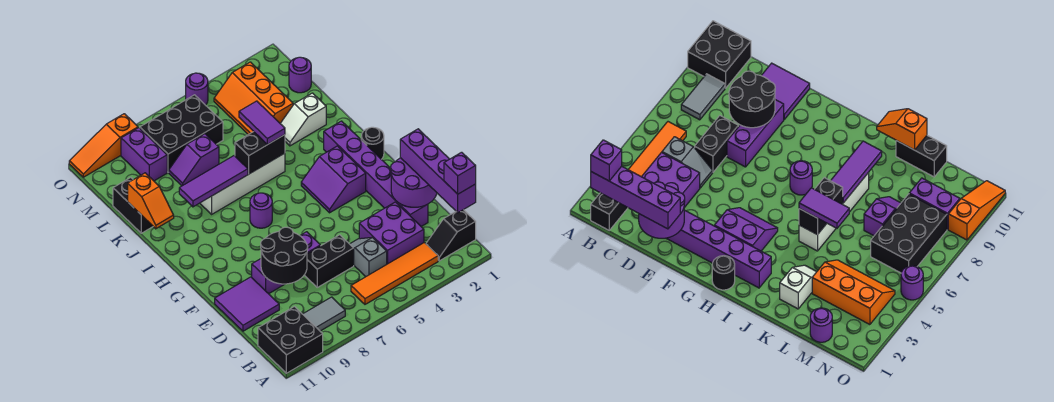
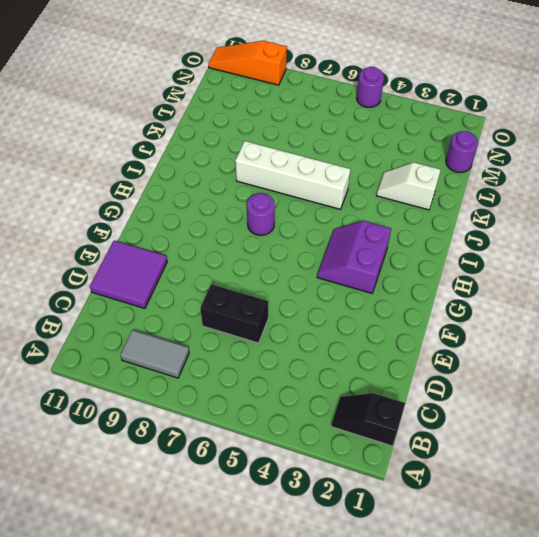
none -> black brick A10:B11 level 1
none -> orange tile B3:B6 level 1
none -> purple brick C3:D4 level 1
none -> grey slope C5:D5 level 1 top C

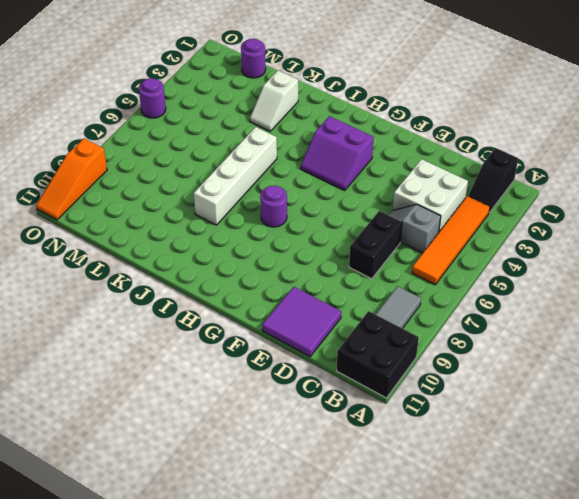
white brick C3:D4 level 1 -> purple brick C3:D4 level 1
none -> purple brick D2:I2 level 1
none -> purple brick E7:E9 level 1
none -> black round brick H1 level 1
none -> black brick K11:L11 level 1

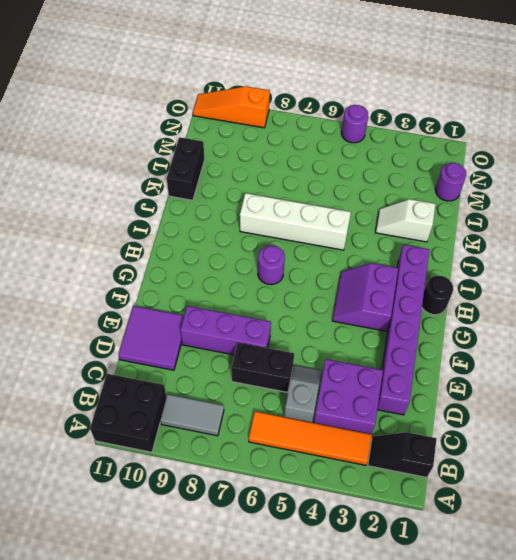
none -> orange slope L3:N4 level 1 top 3
none -> purple slope L7:L8 level 1 top 7
none -> black brick M6:N8 level 1
none -> purple brick M9:N9 level 1

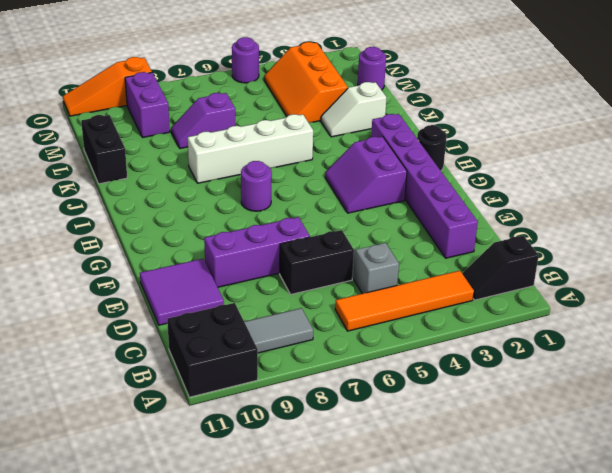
none -> purple brick C3:D4 level 1
none -> black brick M6:N8 level 1
none -> purple round brick D1:E2 level 2
none -> black round brick D8:E9 level 2

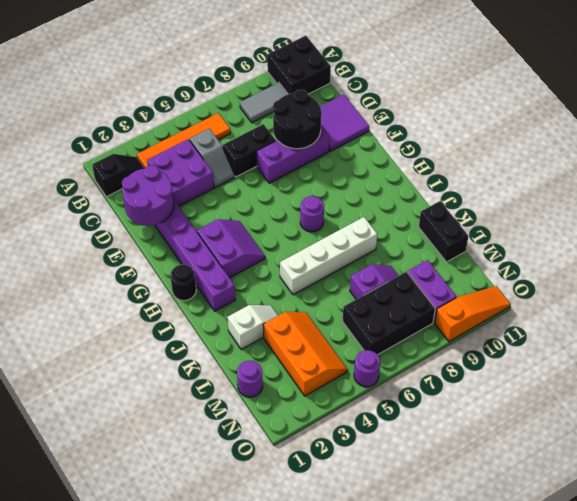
none -> black brick J5:J6 level 2
none -> purple tile J7:J9 level 2
none -> orange slope J11:K11 level 2 top K
none -> purple brick B1:E1 level 3

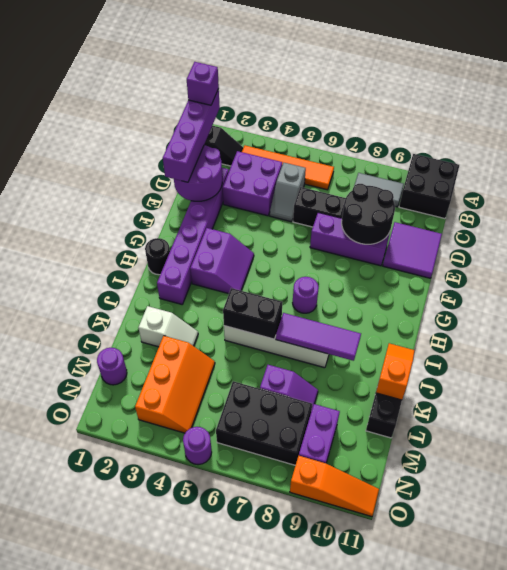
none -> purple tile J5:K5 level 3

